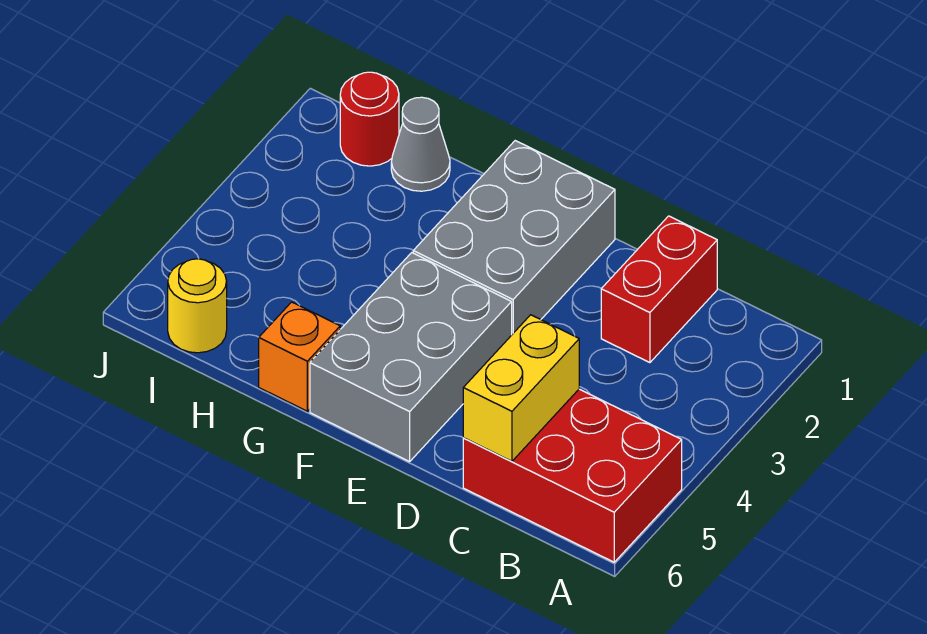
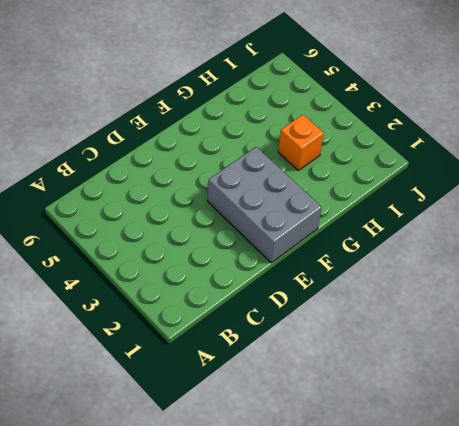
orange brick H3 level 1 -> orange brick G6 level 1
none -> red brick A5:C6 level 1
none -> red brick C1:C2 level 1

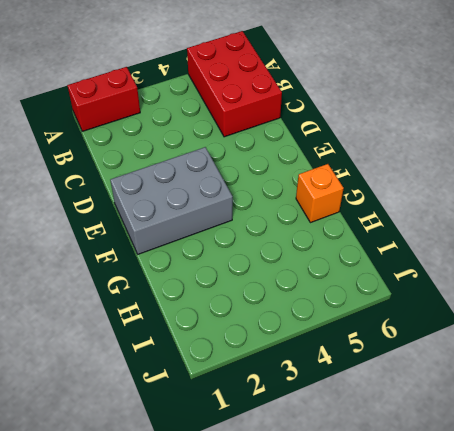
red brick A1:A2 level 1 -> red brick C1:C2 level 1
none -> grey brick E4:F6 level 1
none -> grey cone H1 level 1

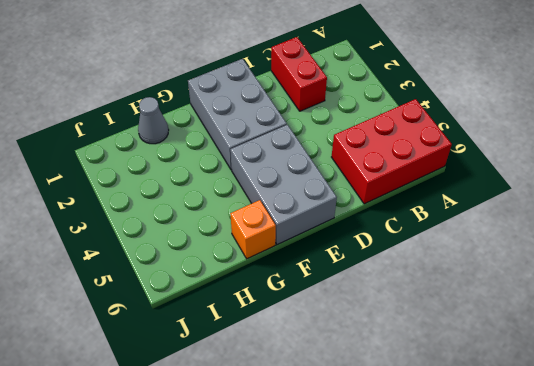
none -> red round brick I1 level 1
none -> yellow round brick I6 level 1

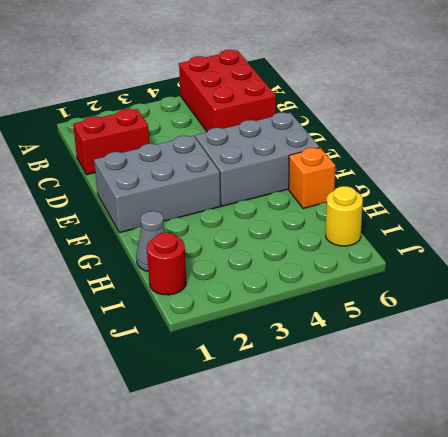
none -> yellow brick C5:C6 level 2

